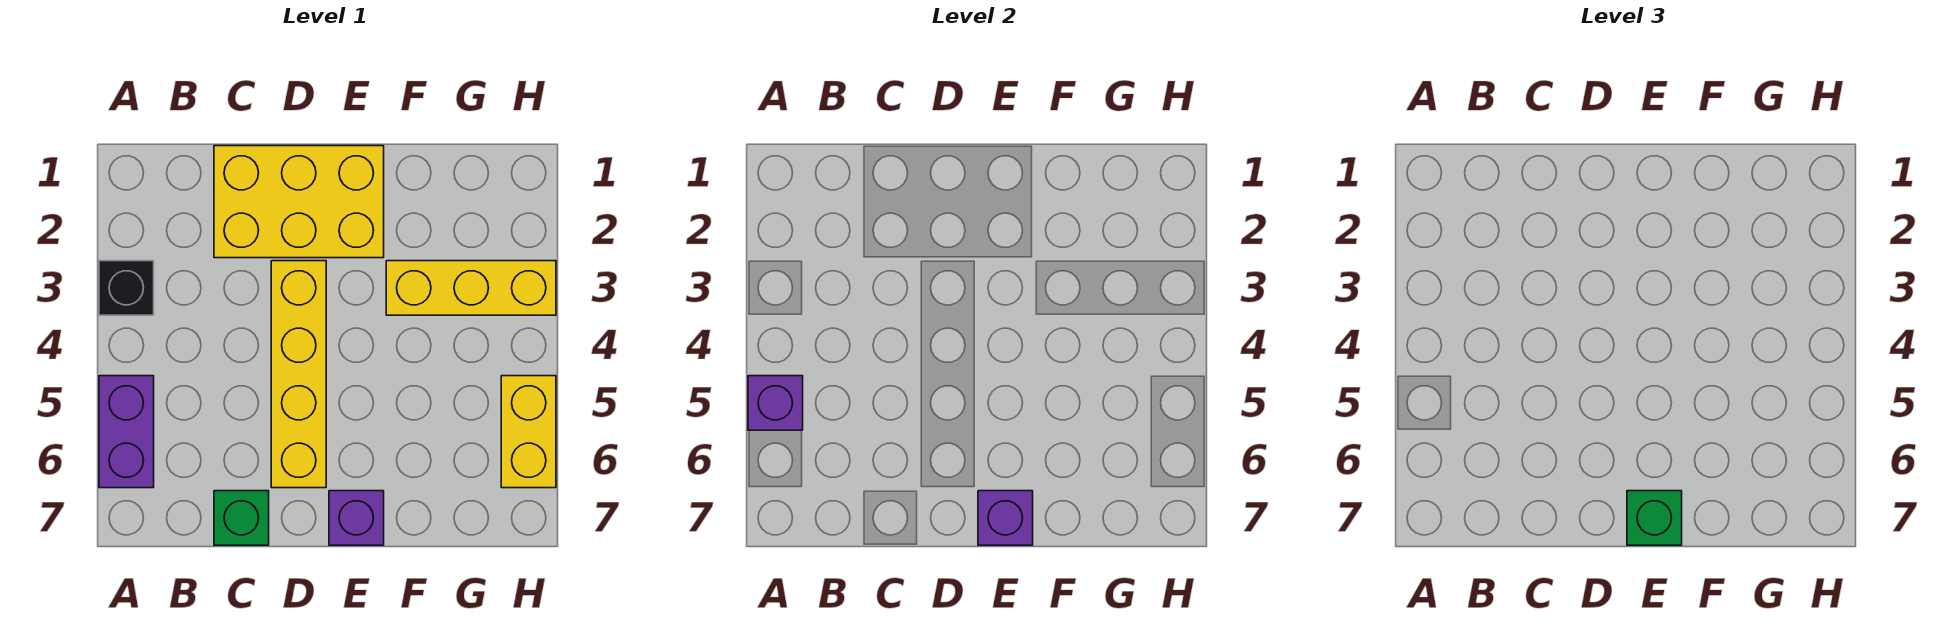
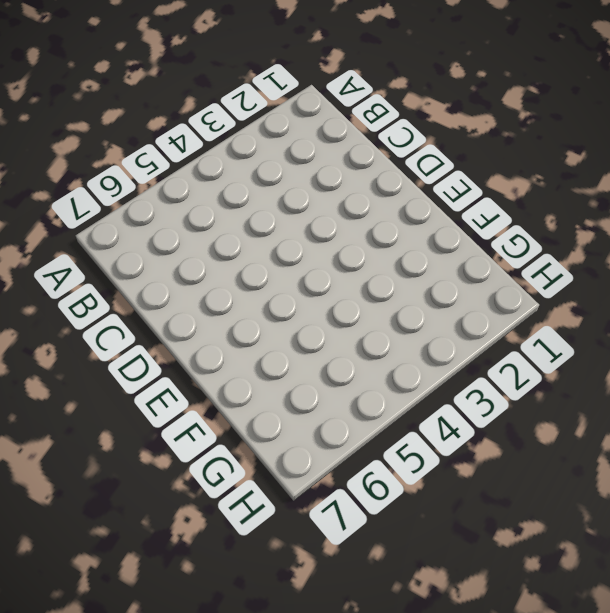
none -> black brick A3 level 1
none -> purple brick A5:A6 level 1

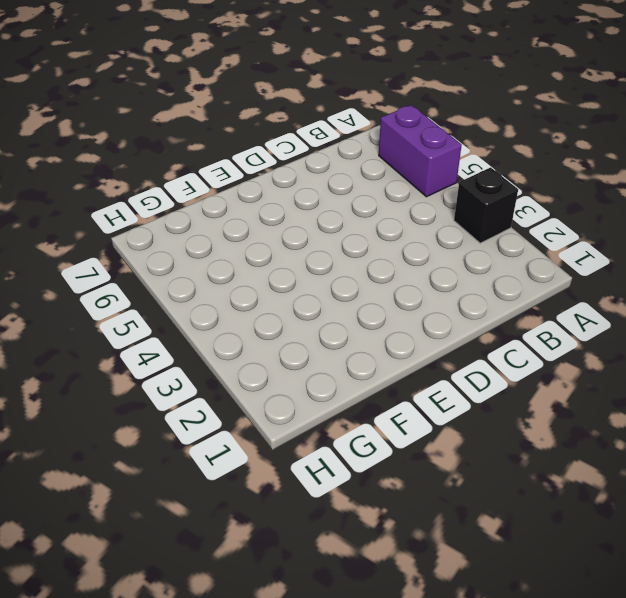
none -> yellow brick C1:E2 level 1
none -> green brick C7 level 1

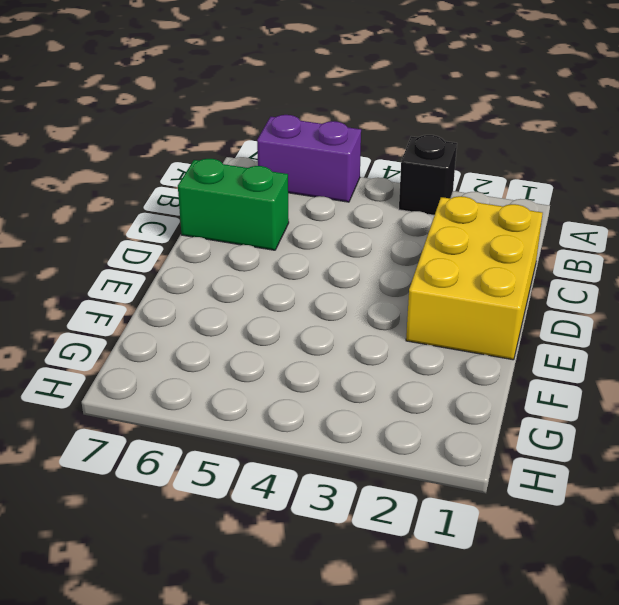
green brick C6:C7 level 1 -> green brick C7 level 1
none -> yellow brick D3:D6 level 1
none -> purple brick E7 level 1

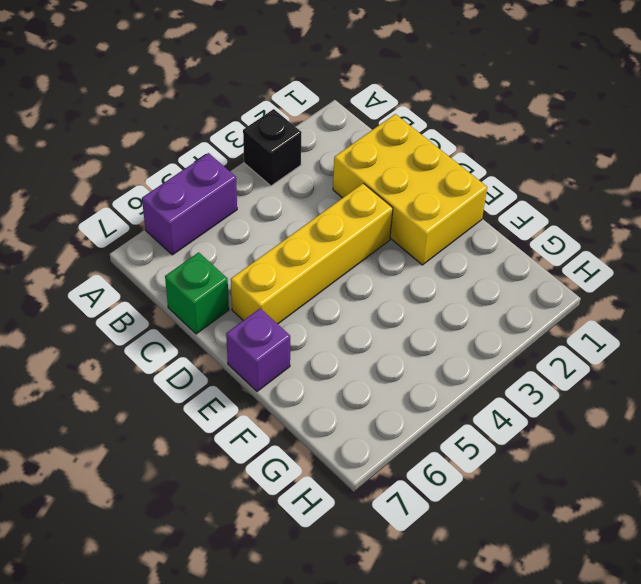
none -> yellow brick F3:H3 level 1
none -> yellow brick H5:H6 level 1

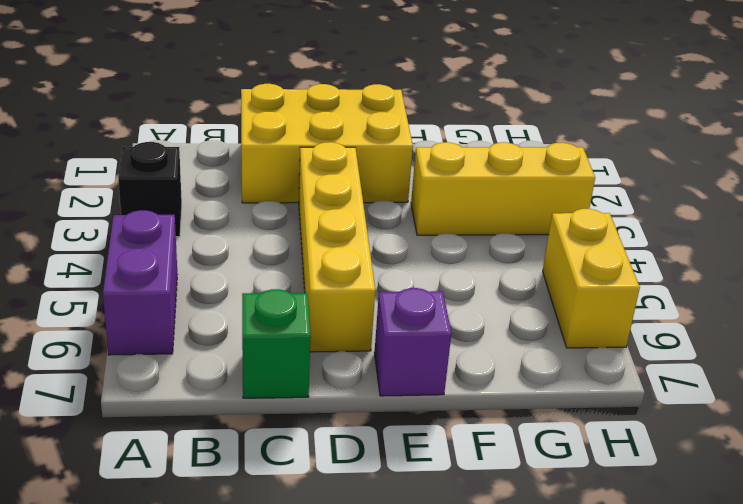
none -> purple brick A5 level 2
none -> purple brick E7 level 2

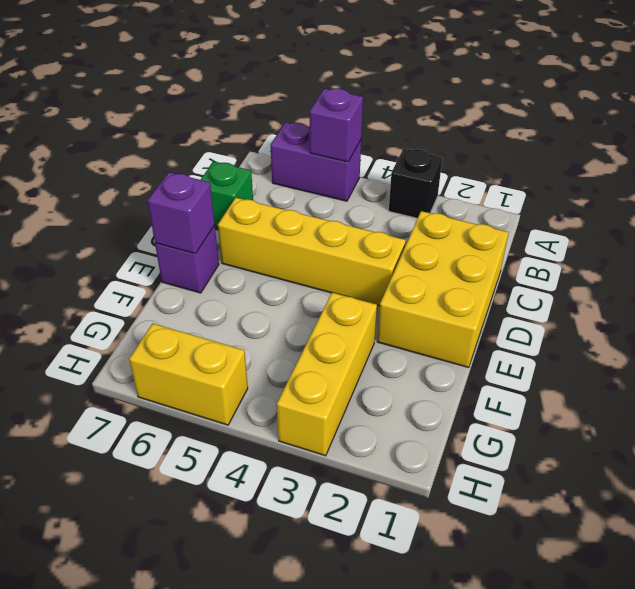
none -> green brick E7 level 3

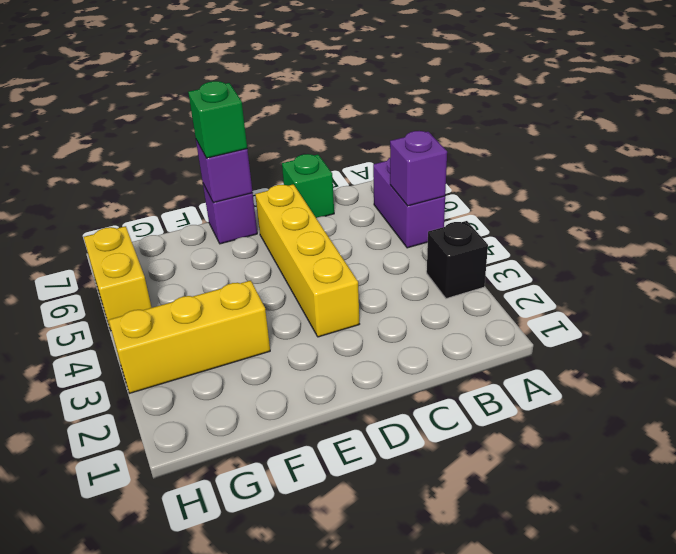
none -> yellow brick C1:E2 level 1

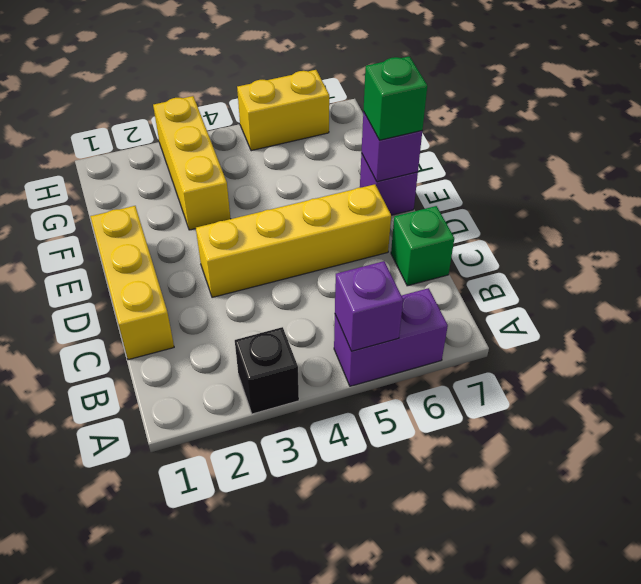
yellow brick C1:E1 level 1 -> yellow brick C1:E2 level 1

